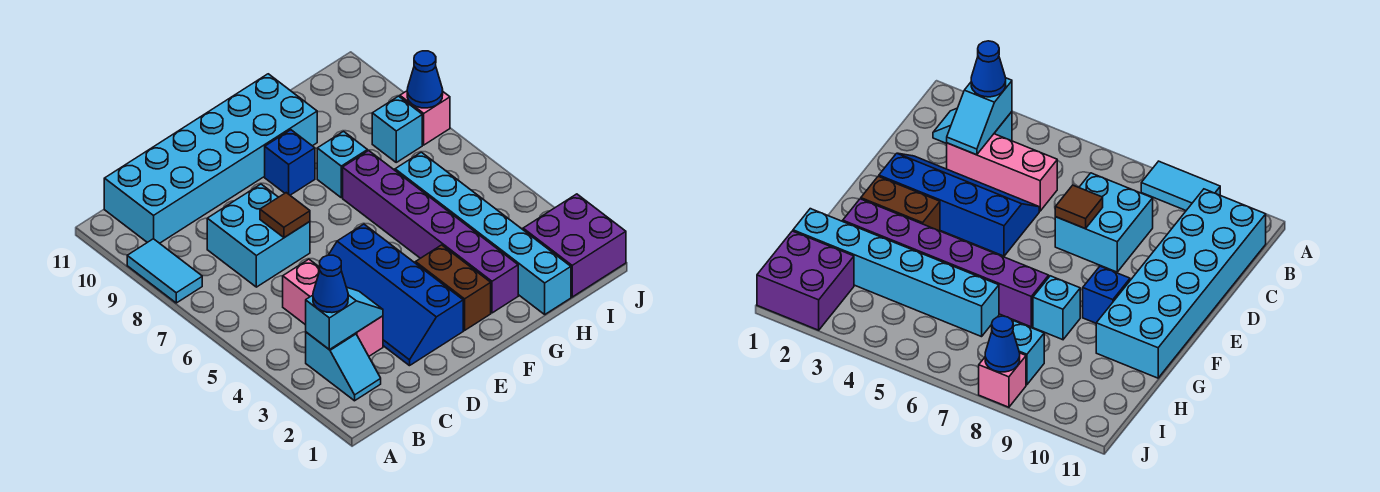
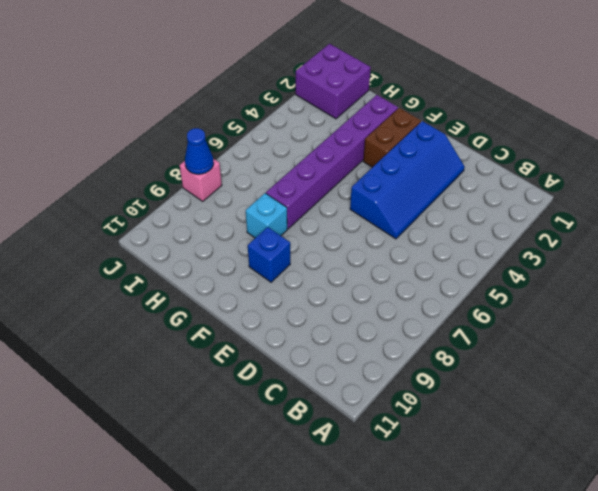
none -> cyan tile A8:A9 level 1
none -> cyan slope B2:B3 level 1 top 3
none -> cyan brick B10:G11 level 1

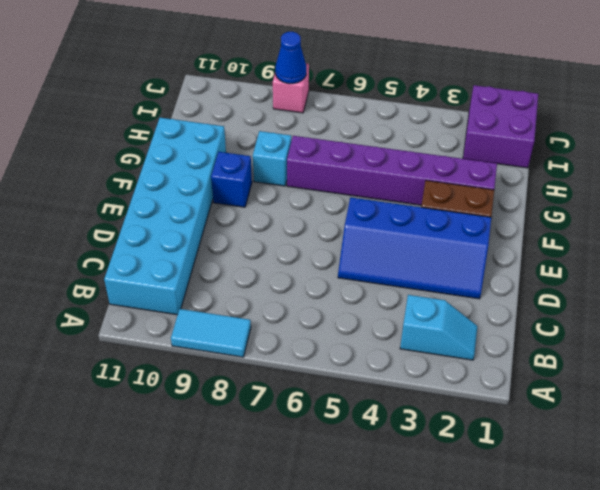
none -> pink brick C3:C5 level 1
none -> cyan brick C7:D8 level 1
none -> cyan brick H1:H6 level 1

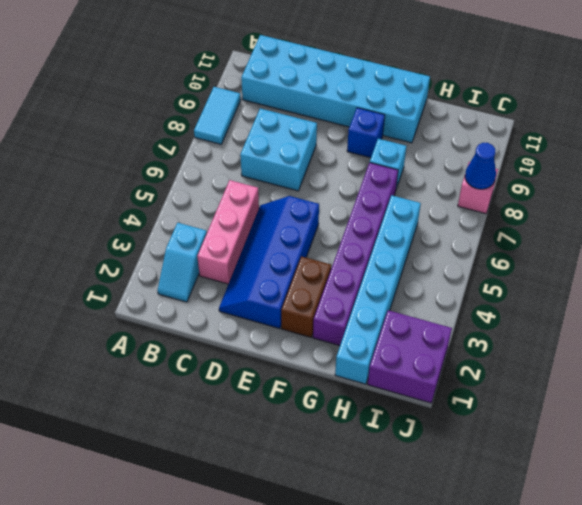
none -> cyan brick I8 level 1
none -> cyan slope B3:C3 level 2 top B
none -> brown tile D7 level 2

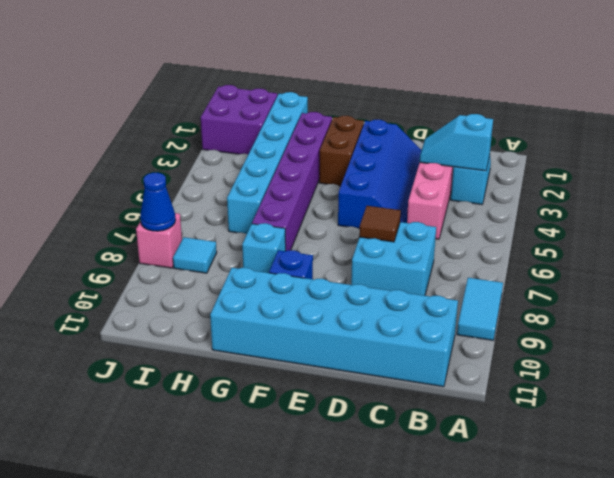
cyan tile I8 level 1 -> cyan brick I8 level 1
none -> blue cone B3 level 3

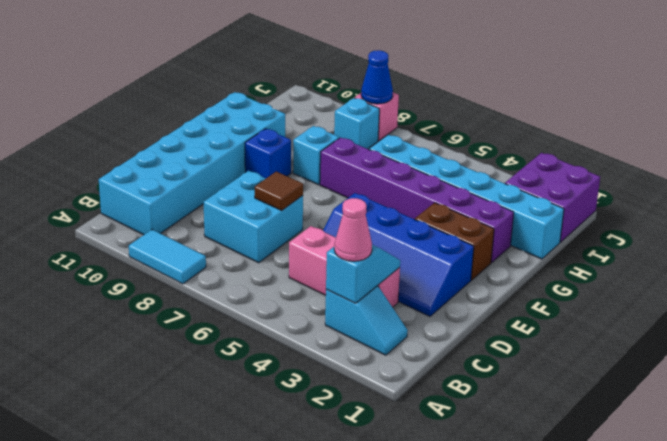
pink cone B3 level 3 -> blue cone B3 level 3

